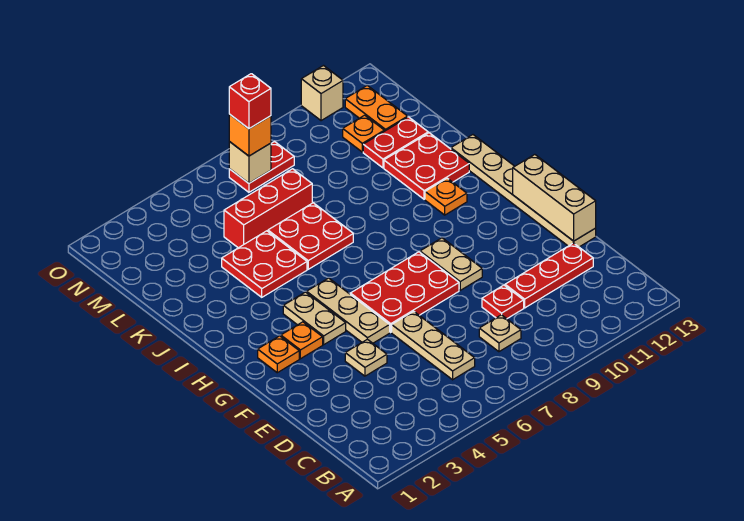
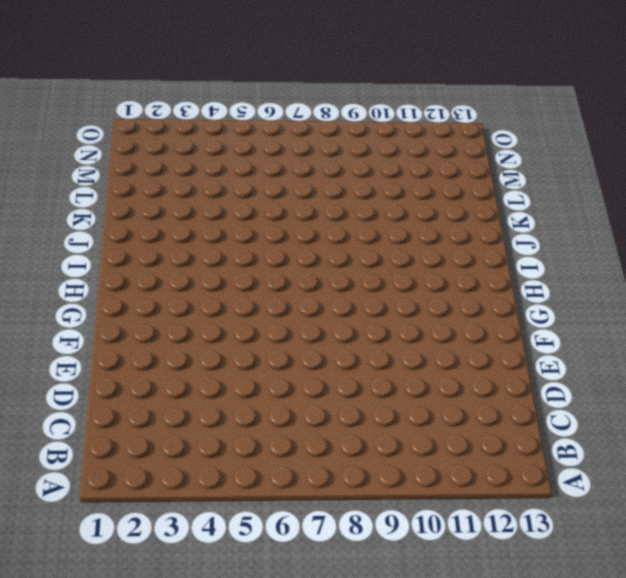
none -> tan plate C6:E6 level 1
none -> tan plate C8 level 1
none -> red plate D9 level 1

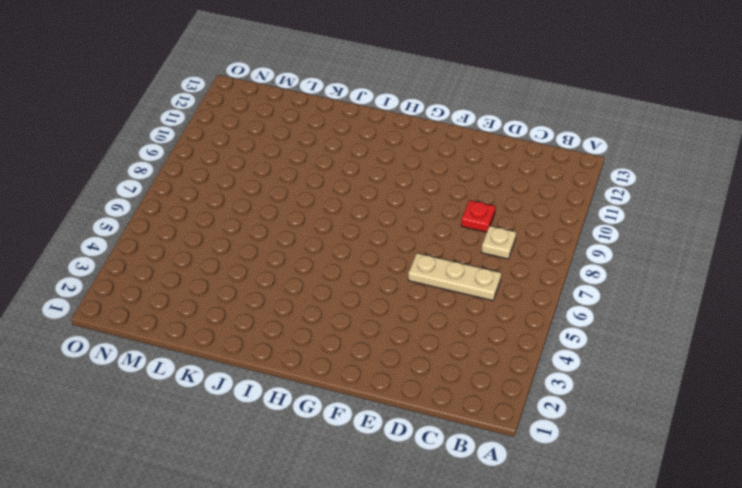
none -> red plate D10:D12 level 1
none -> tan plate E4 level 1
none -> tan plate E13:J13 level 1

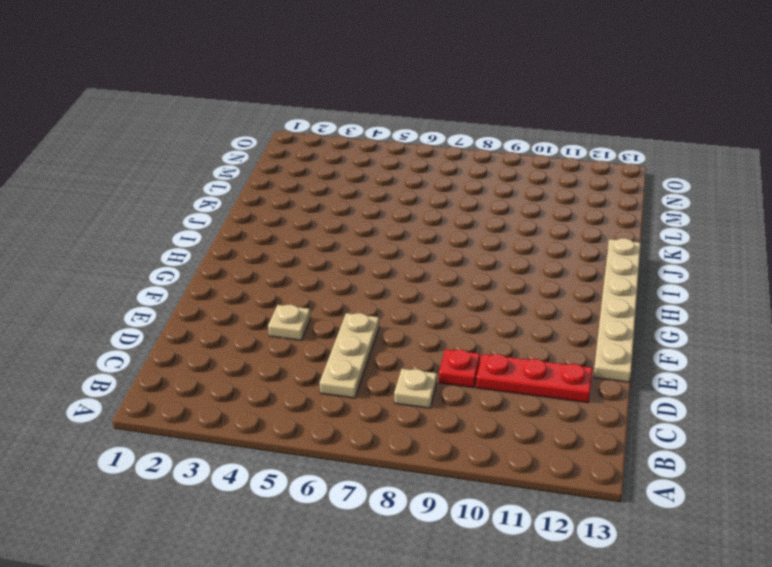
none -> tan plate F5:H5 level 1
none -> red plate F6:G8 level 1
none -> tan plate F9:G9 level 1

